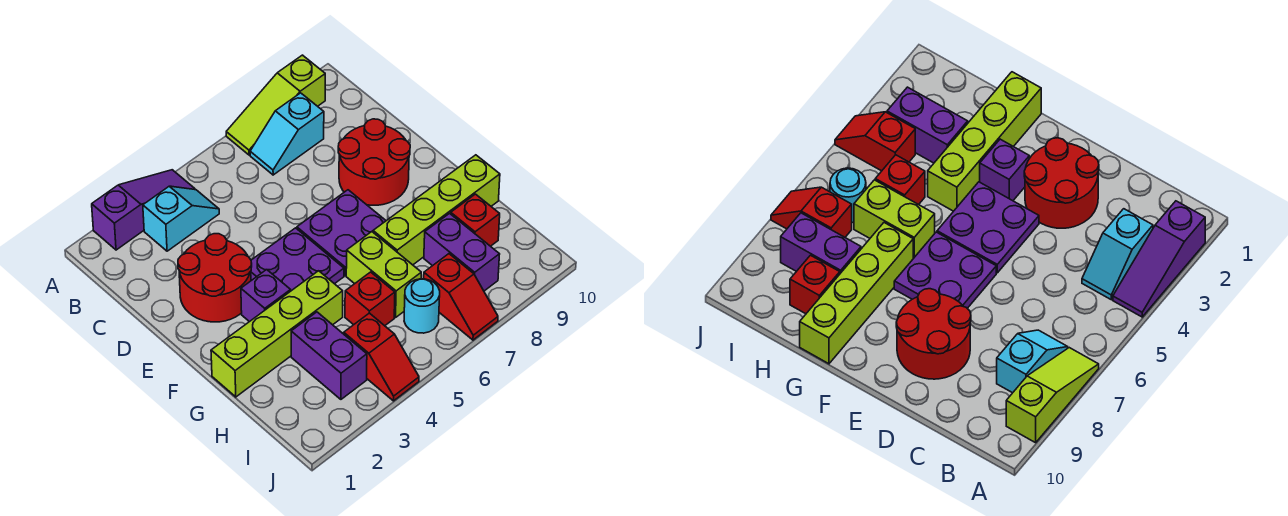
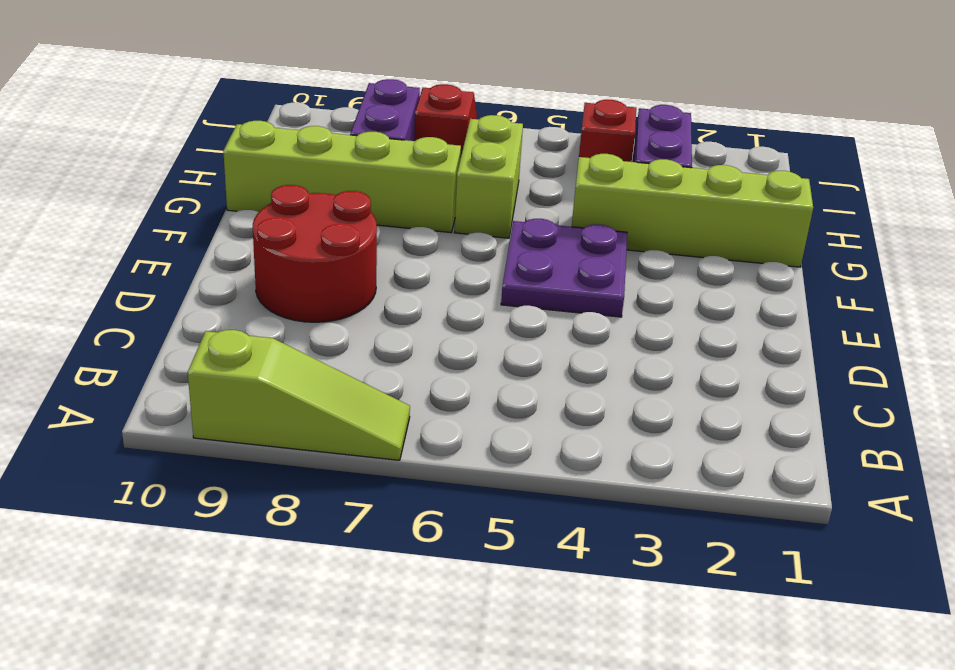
none -> purple slope A2:A4 level 1 top 2
none -> cyan slope B3:B4 level 1 top 3
none -> cyan slope B7:B8 level 1 top 8

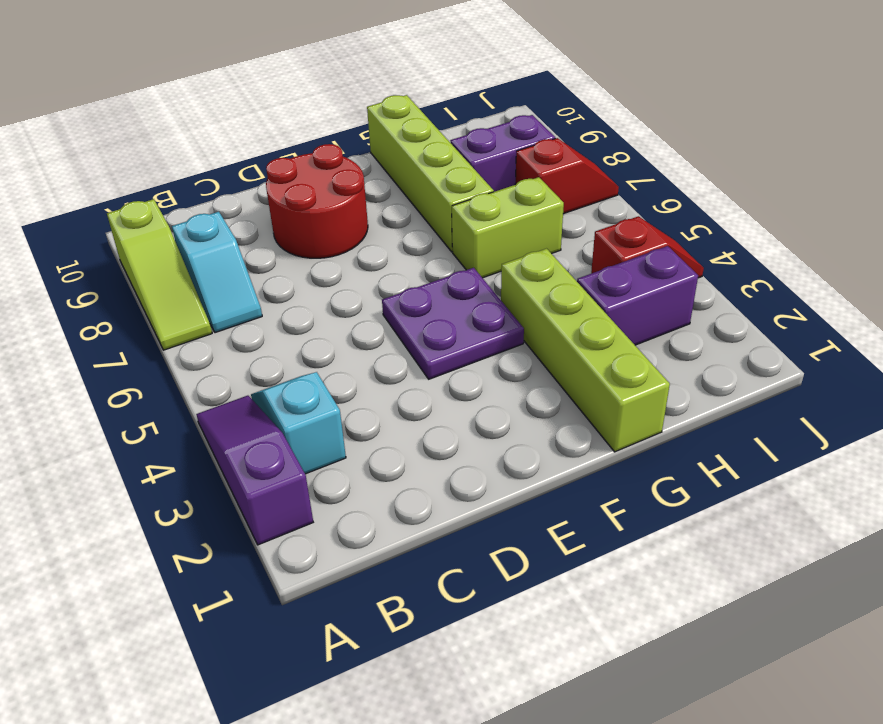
none -> red round brick D2:E3 level 1
none -> purple plate E6:F7 level 1
none -> purple brick F3 level 1

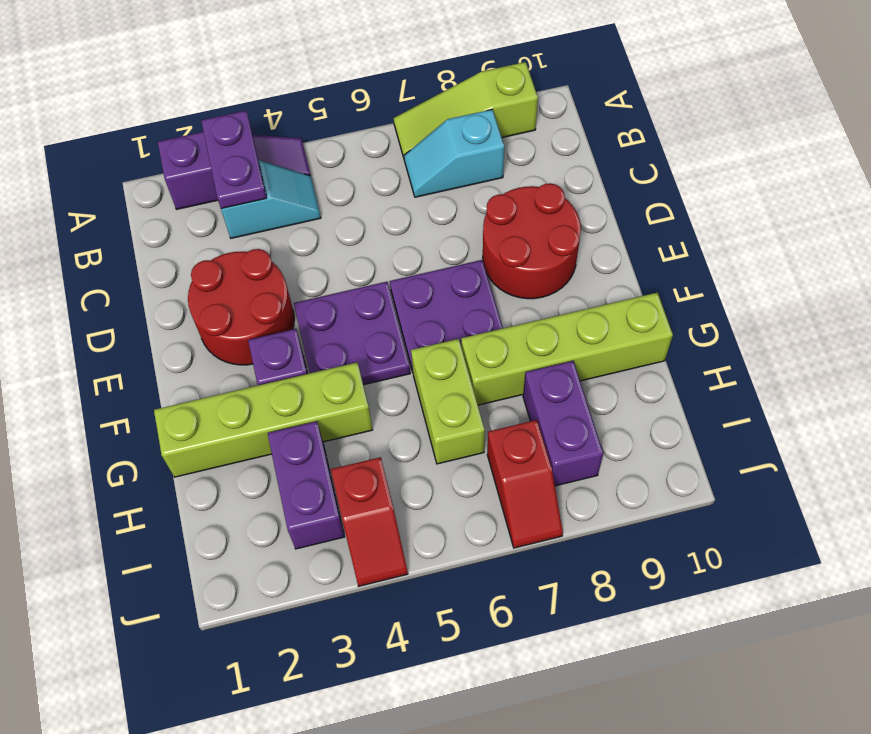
purple plate A3:B3 level 2 -> none
none -> red brick H5 level 1
none -> red brick H9 level 1
none -> cyan round brick I6 level 1

